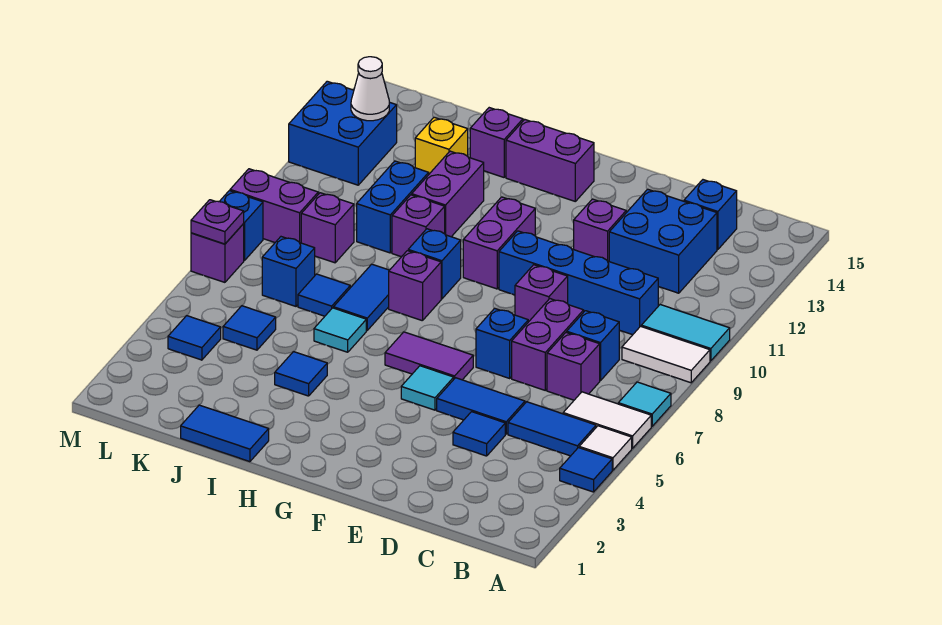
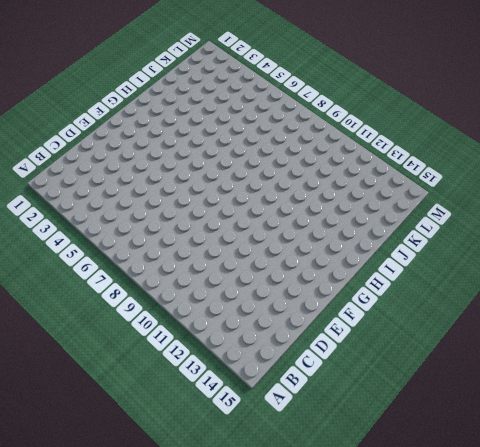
none -> blue tile A4 level 1
none -> white tile A5 level 1
none -> white tile A6:B6 level 1
none -> cyan tile A7 level 1

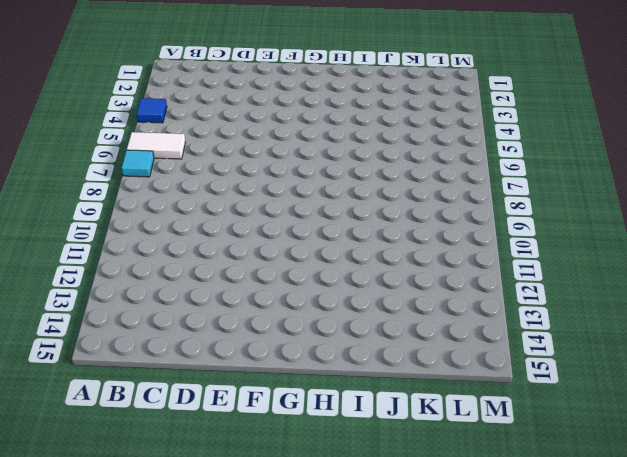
none -> white tile A5 level 1
none -> white tile A9:B9 level 1
none -> cyan tile A10:B10 level 1
none -> blue tile B5:C5 level 1

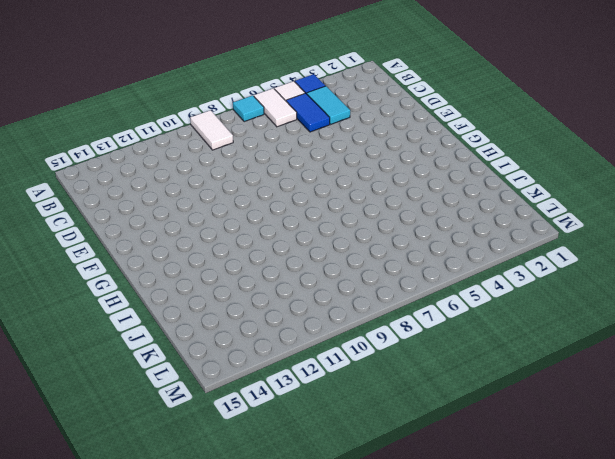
cyan tile B4:C4 level 1 -> cyan tile A10:B10 level 1
none -> purple brick C7 level 1
none -> blue brick C8 level 1
none -> blue brick C10:F10 level 1
none -> blue brick C12:D13 level 1

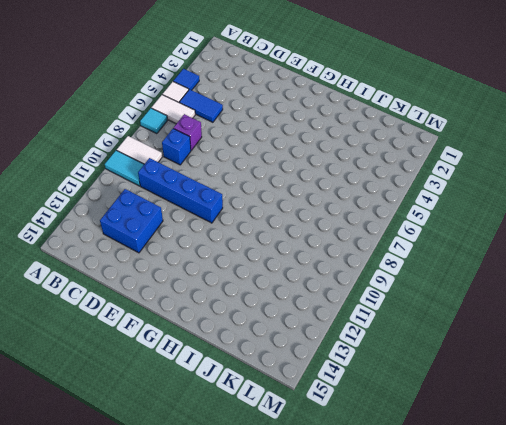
none -> blue brick C14 level 1
none -> blue tile D4 level 1
none -> blue tile D5:E5 level 1
none -> purple brick D7:D8 level 1

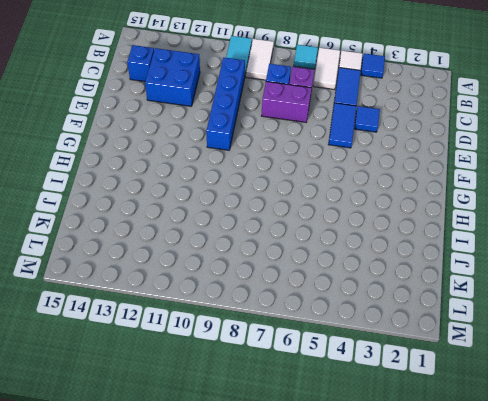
none -> blue brick E7 level 1
none -> purple brick E9 level 1
none -> purple brick E12 level 1
none -> cyan tile F5 level 1

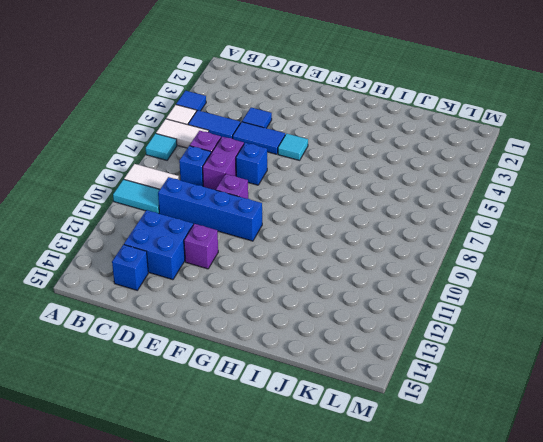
none -> purple tile F6:G6 level 1
none -> purple brick G10:G11 level 1
none -> purple brick G14:H14 level 1
none -> purple brick H8 level 1

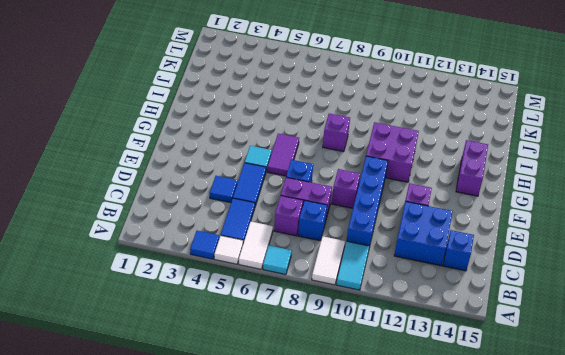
purple brick G10:H11 level 1 -> purple brick G10:G11 level 1
none -> blue brick H9 level 1
none -> blue tile I1:J1 level 1
none -> blue tile I4 level 1
none -> cyan tile I6 level 1

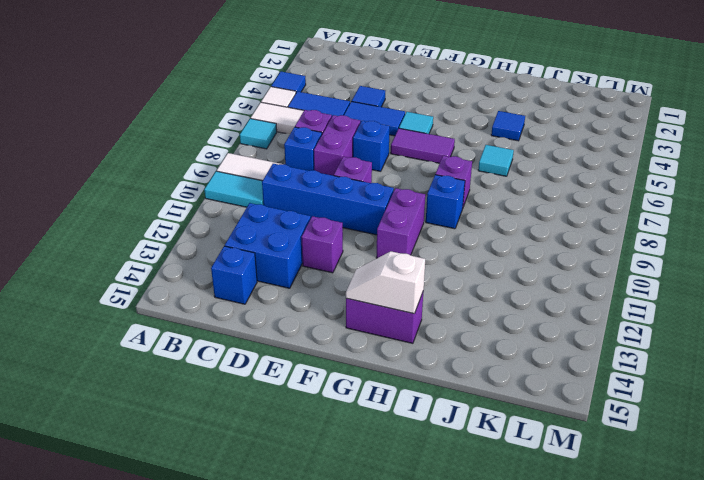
white slope G14:H14 level 2 top H -> none
none -> blue tile I1:J1 level 1
none -> blue tile I7:I8 level 1
none -> purple brick I10 level 1
none -> purple brick I11:I12 level 1

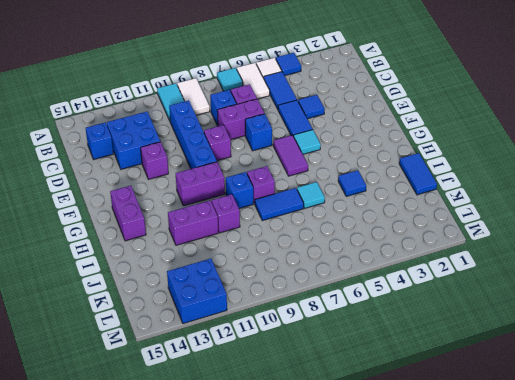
none -> purple brick I14 level 1
none -> blue tile J7 level 1
none -> blue brick J10:J11 level 1
none -> yellow brick J13 level 1

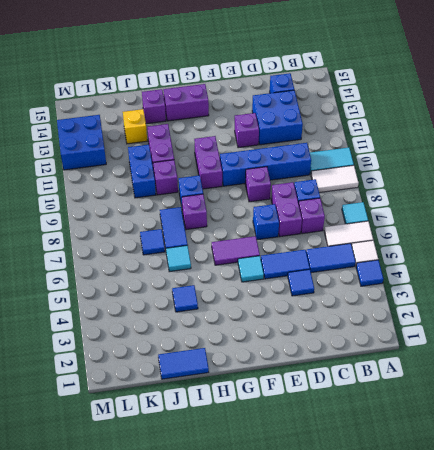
none -> blue tile K5 level 1
none -> blue brick K7 level 1
none -> purple brick K9 level 1
none -> blue tile L4 level 1

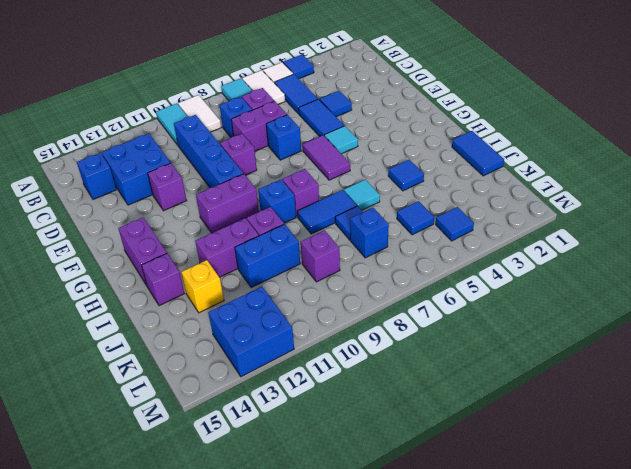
none -> purple brick L9:M9 level 1
none -> purple brick M7 level 1
none -> blue brick M8 level 1
none -> white cone L13 level 2

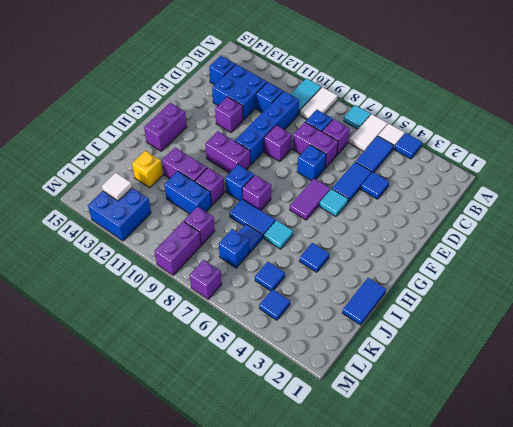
blue brick C11 level 1 -> blue brick M8 level 1
white tile L13 level 2 -> white cone L13 level 2
none -> purple brick I14 level 1
none -> purple plate M7 level 2

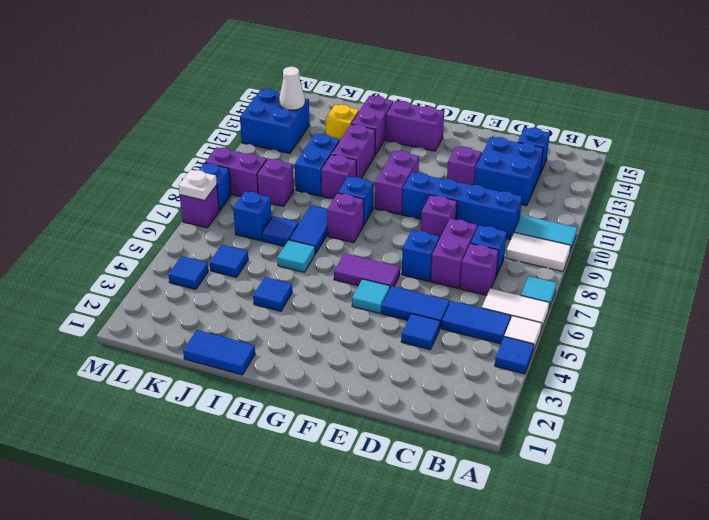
purple brick I13:I14 level 1 -> purple brick I14 level 1
white plate M7 level 2 -> purple plate M7 level 2

